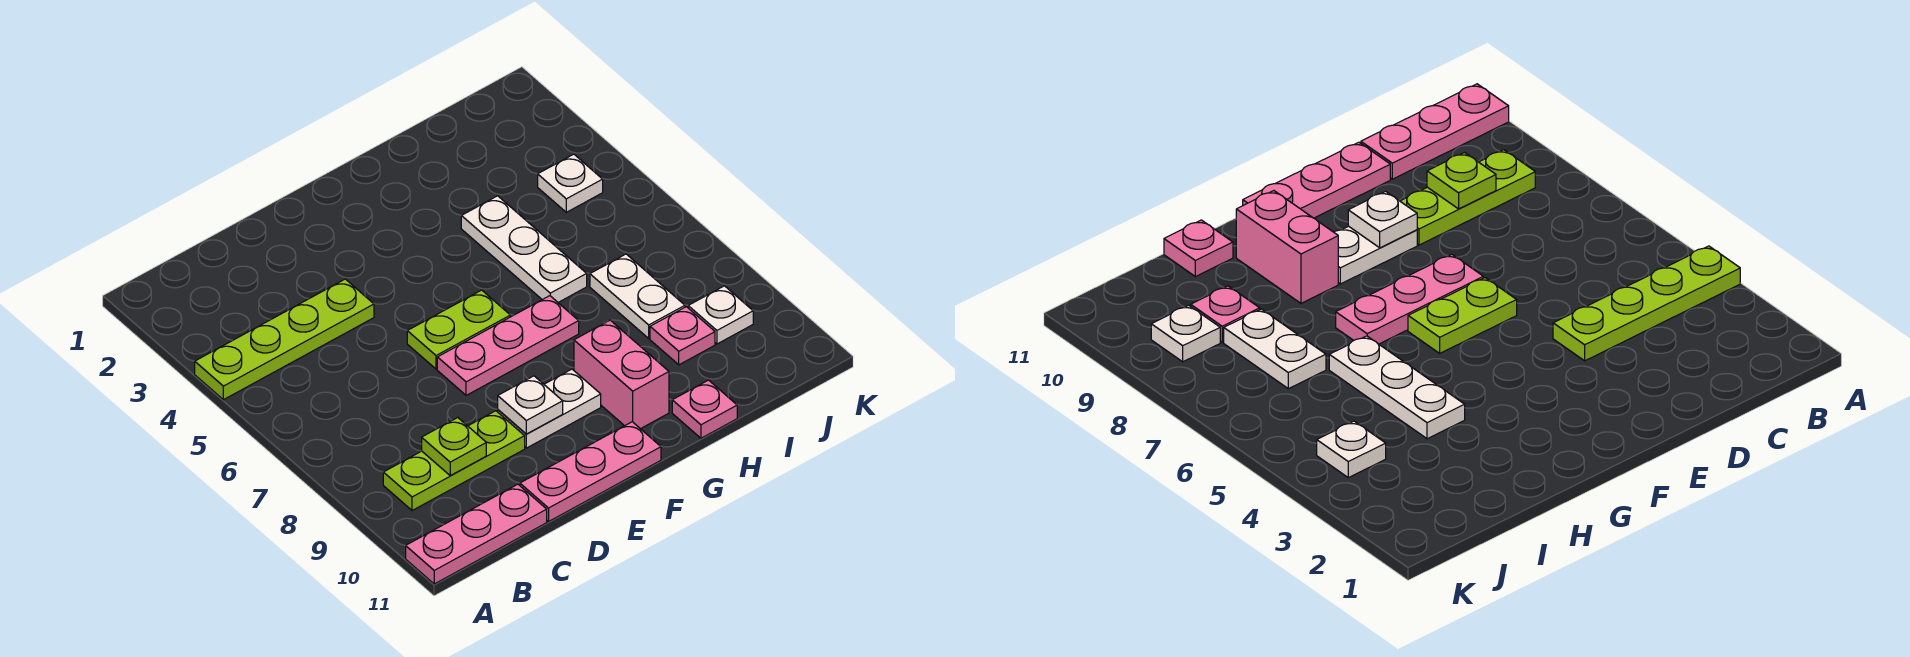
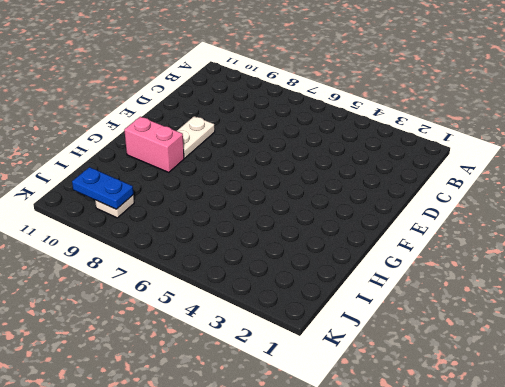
blue plate J9:J10 level 2 -> none
none -> lime plate A4:D4 level 1
none -> pink plate A11:C11 level 1
none -> lime plate B9:D9 level 1

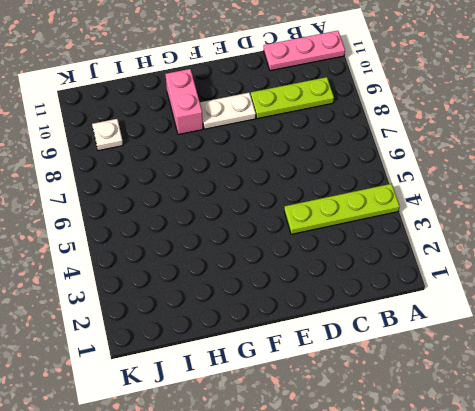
none -> pink plate D11:F11 level 1
none -> lime plate E6:F6 level 1
none -> pink plate E7:G7 level 1

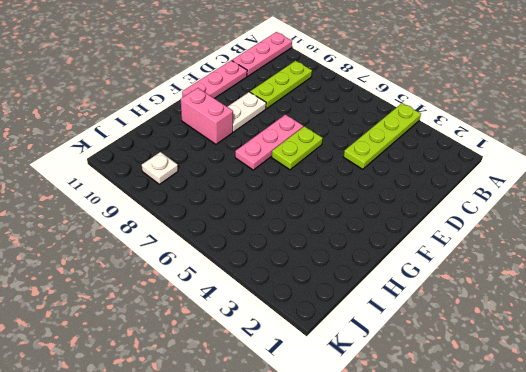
none -> white plate H4:H6 level 1
none -> pink plate H11 level 1
none -> white plate I7:I8 level 1

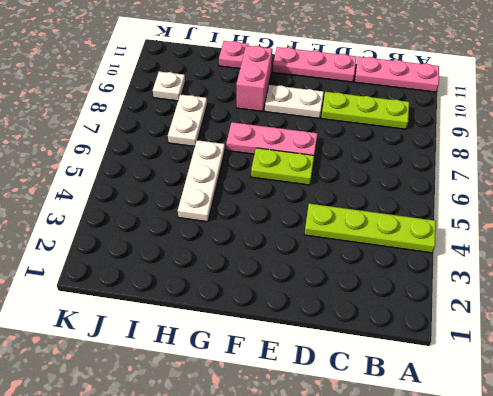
none -> pink plate I9 level 1
none -> white plate J4 level 1
none -> lime plate C9 level 2

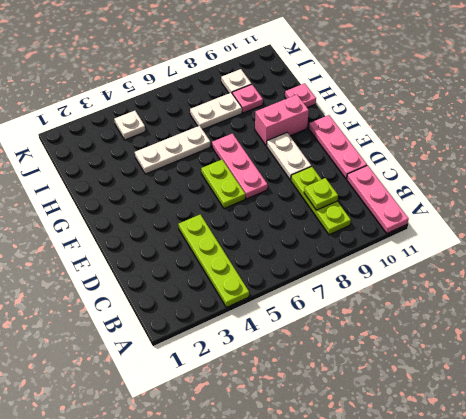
none -> white plate E9 level 2

